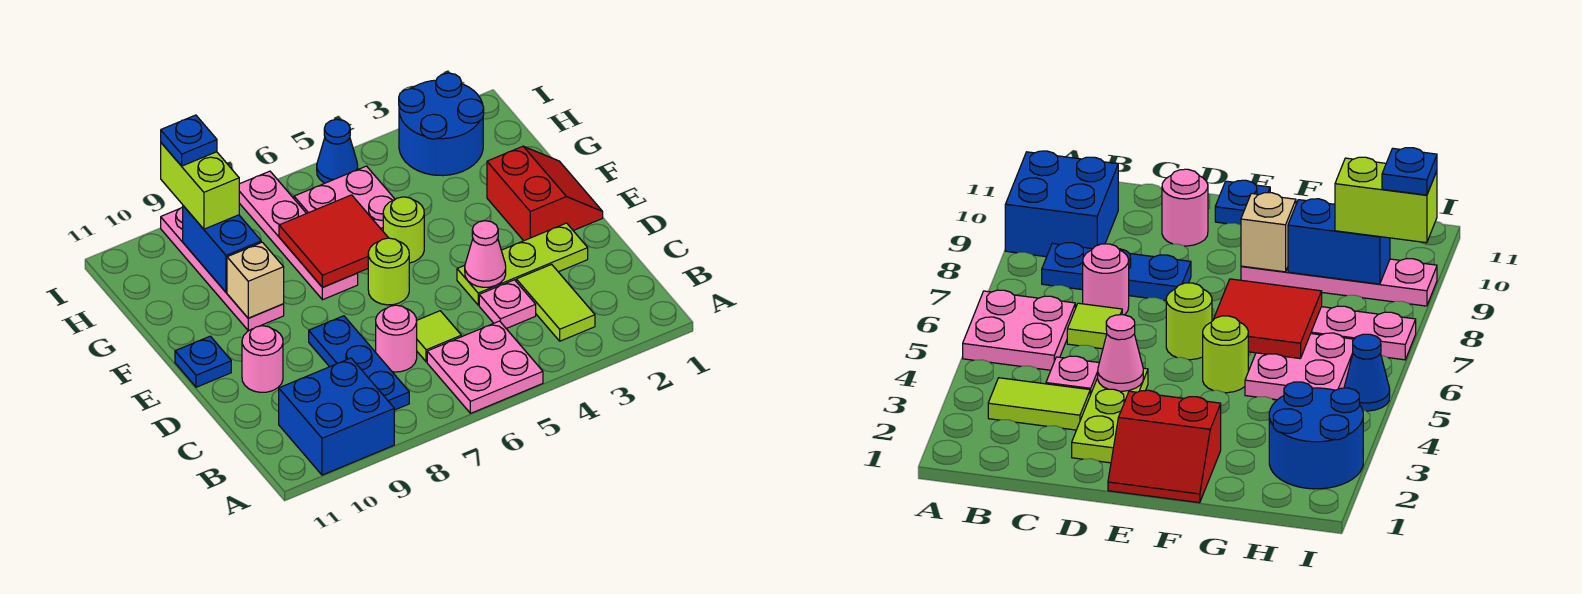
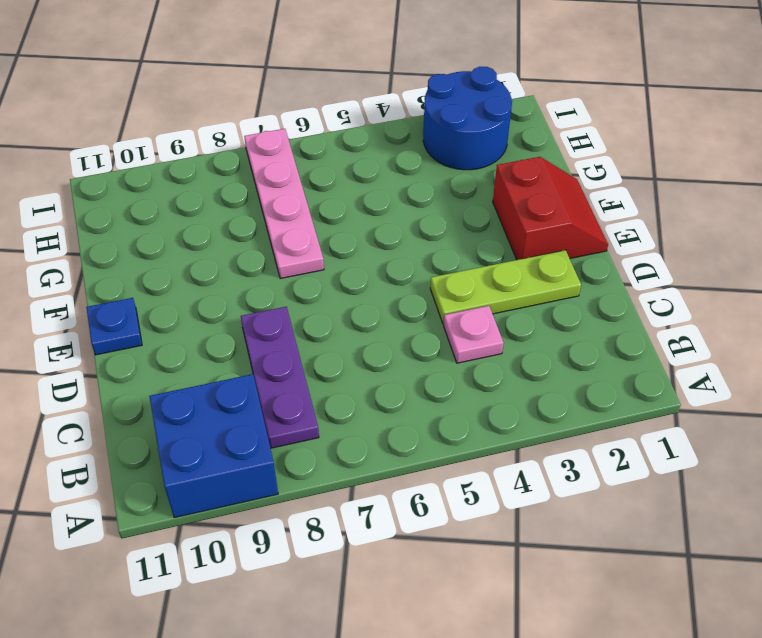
purple plate B8:D8 level 1 -> blue plate B8:D8 level 1
none -> pink plate A5:B6 level 1
none -> lime tile B3:C3 level 1
none -> lime tile C6 level 1

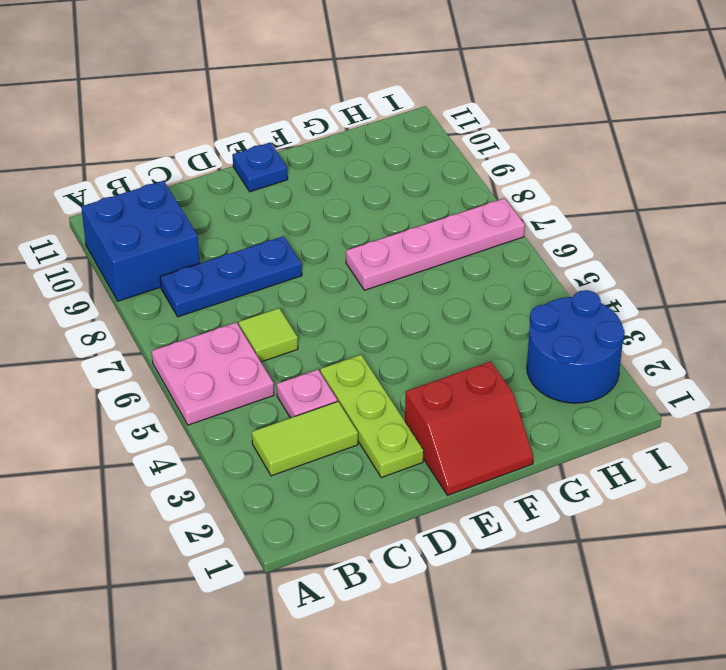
none -> pink round brick C7 level 1
none -> pink round brick D10 level 1
none -> lime round brick E6 level 1

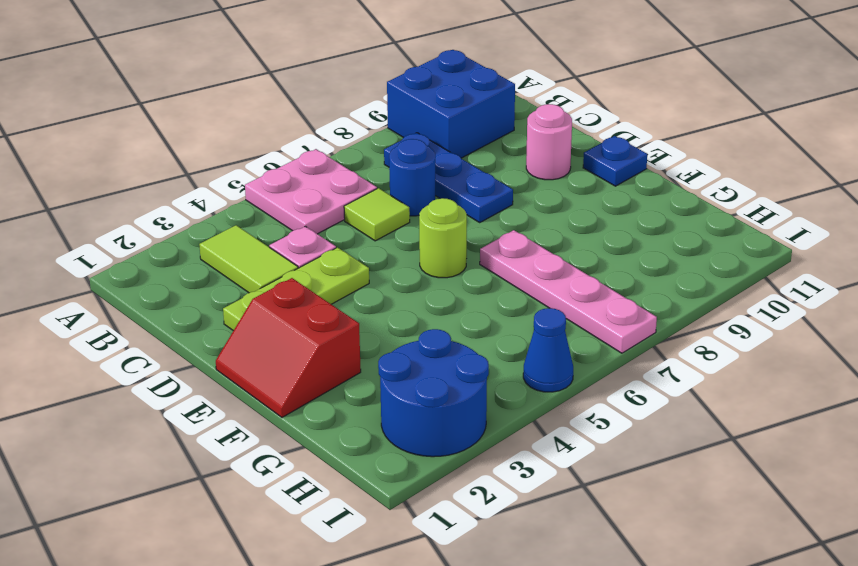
blue round brick C7 level 1 -> pink round brick C7 level 1
none -> lime round brick F5 level 1
none -> pink plate F9:I9 level 1
none -> pink plate G5:H6 level 1

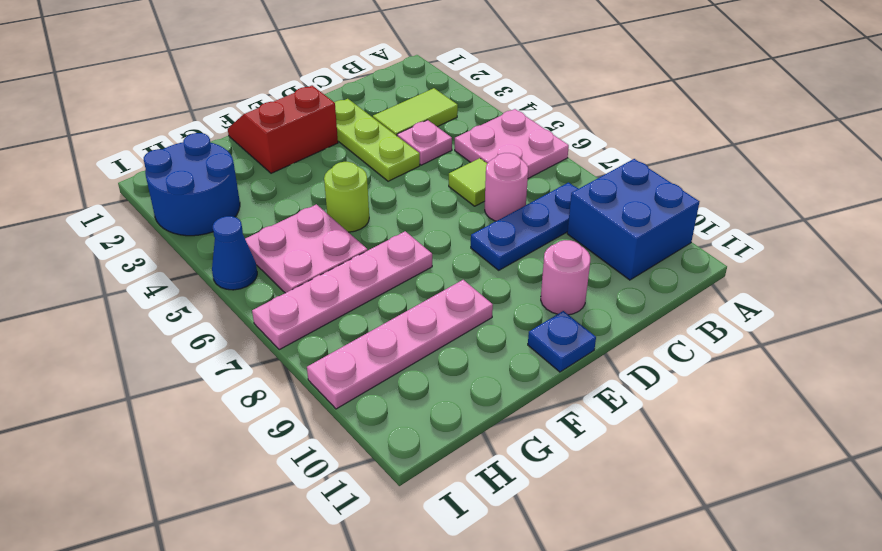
none -> lime round brick E6 level 1
none -> pink cone D4 level 2
none -> red tile F6:G7 level 2

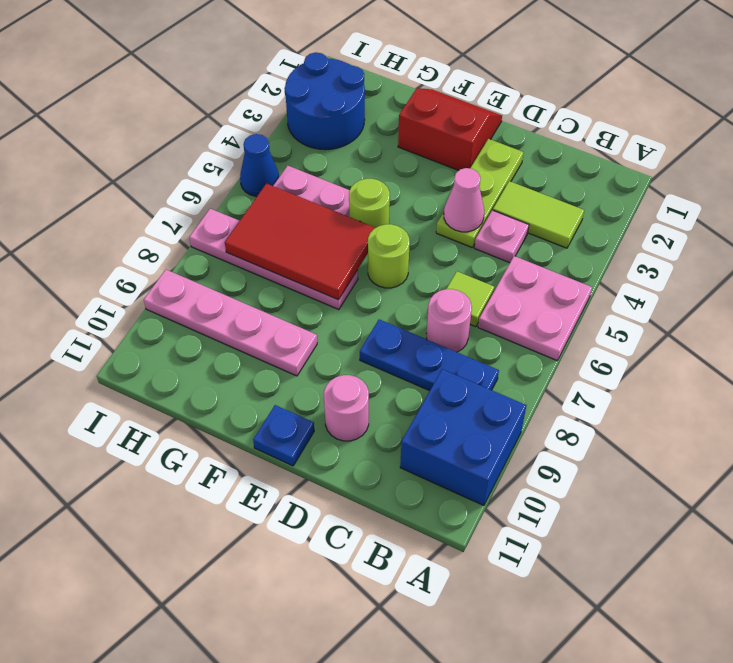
red tile F6:H7 level 2 -> red tile F6:G7 level 2
none -> tan brick F9 level 2
none -> blue brick G9:H9 level 2
none -> lime brick H9:I9 level 3

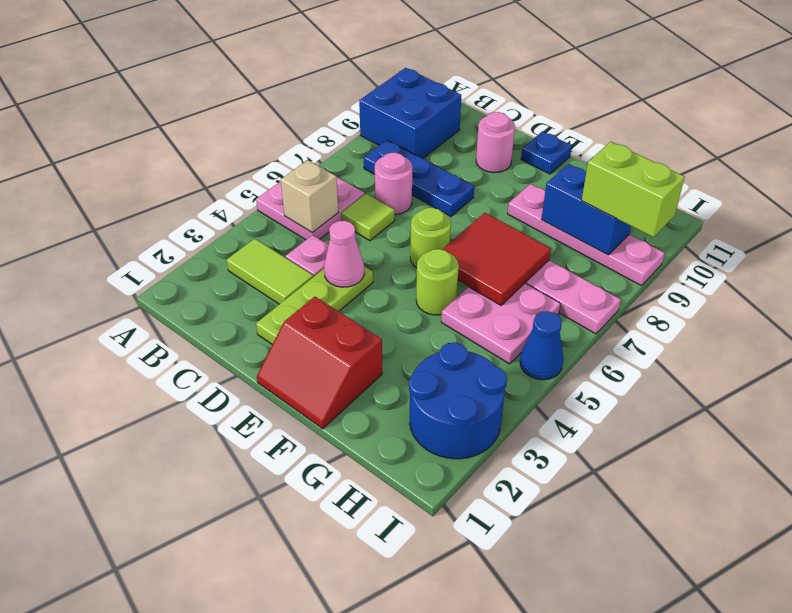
tan brick B5 level 2 -> tan brick F9 level 2
none -> blue plate I9 level 4

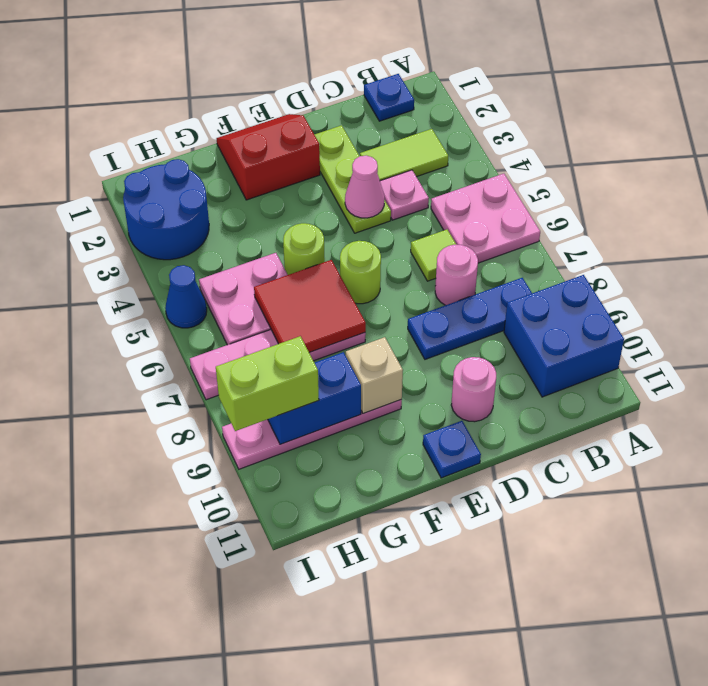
blue plate B1 level 1 -> blue plate I9 level 4

